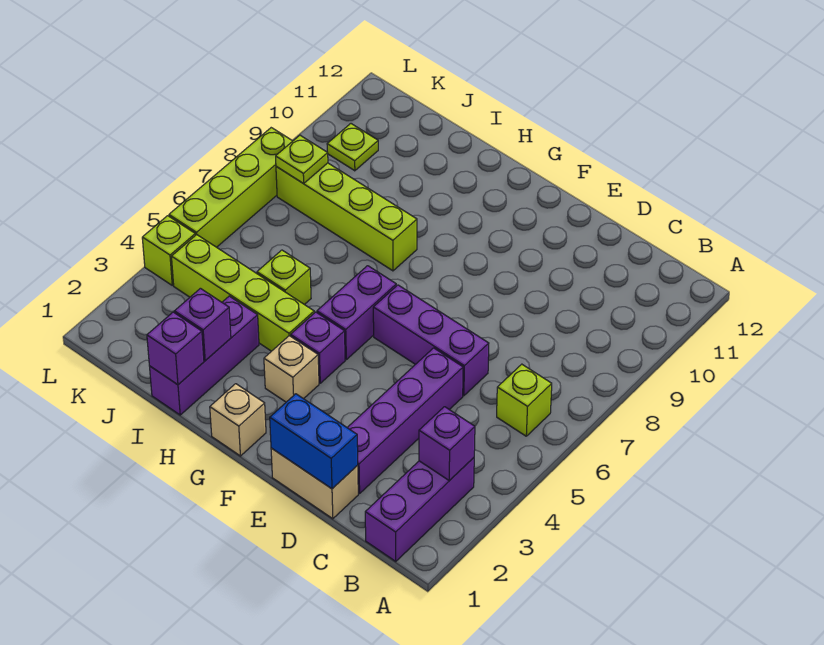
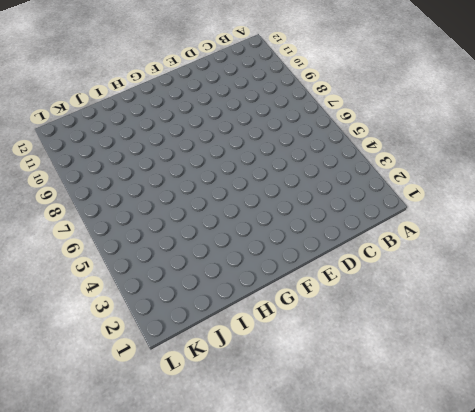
none -> purple brick B1:B3 level 1
none -> lime brick B6 level 1
none -> tan brick D1:E1 level 1

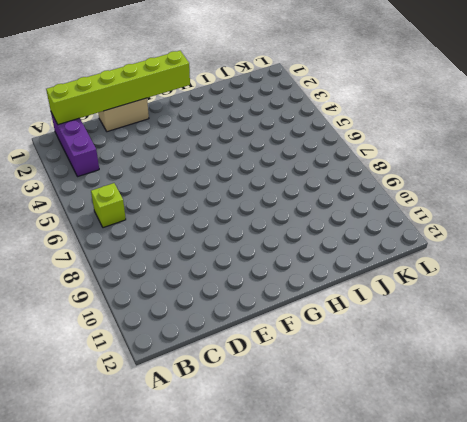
lime brick B1:G1 level 2 -> blue brick D1:E1 level 2
none -> purple brick D2:D5 level 1
none -> purple brick D6:F6 level 1
none -> tan brick G1 level 1

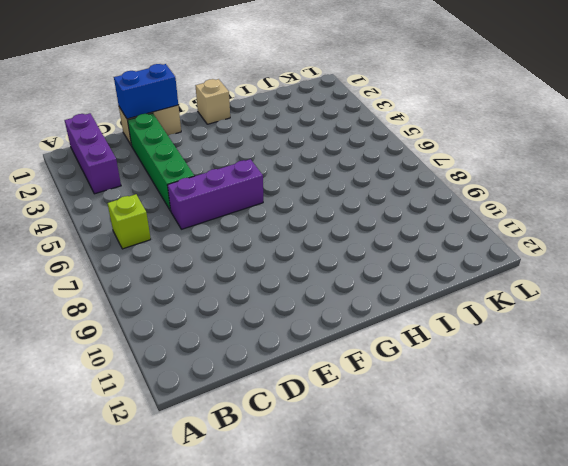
green brick D2:D5 level 1 -> purple brick D2:D5 level 1
none -> tan brick G3 level 1
none -> purple brick G4 level 1
none -> purple brick G5:G6 level 1

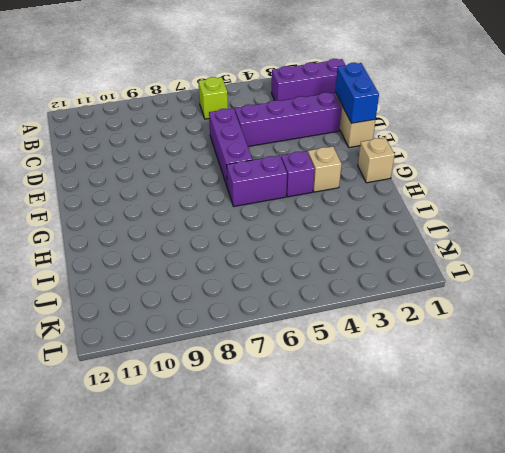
none -> lime brick H4:K4 level 1
none -> lime brick H8:K8 level 1
none -> purple brick I1:I3 level 1

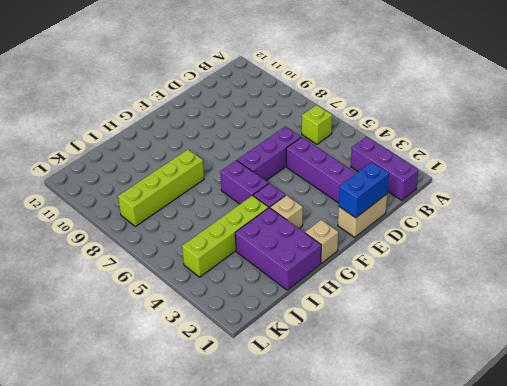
purple brick H1:I3 level 1 -> purple brick I1:I3 level 1
none -> lime brick I5 level 1
none -> lime plate K10 level 1
none -> lime brick L4 level 1

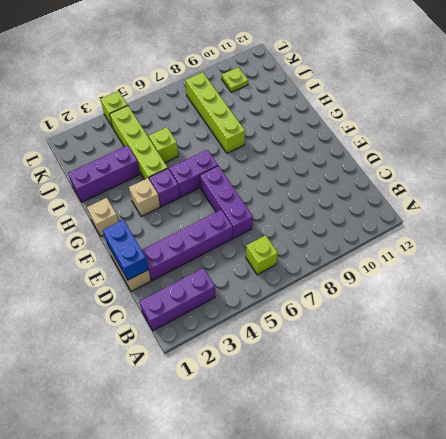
none -> lime brick L5:L8 level 1
none -> purple brick B3 level 2
none -> purple brick I1 level 2

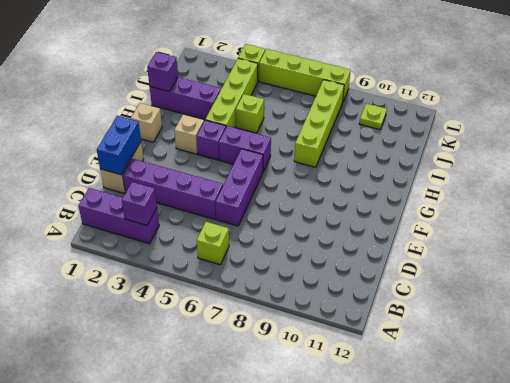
none -> purple brick I2 level 2
none -> lime plate K8 level 2

